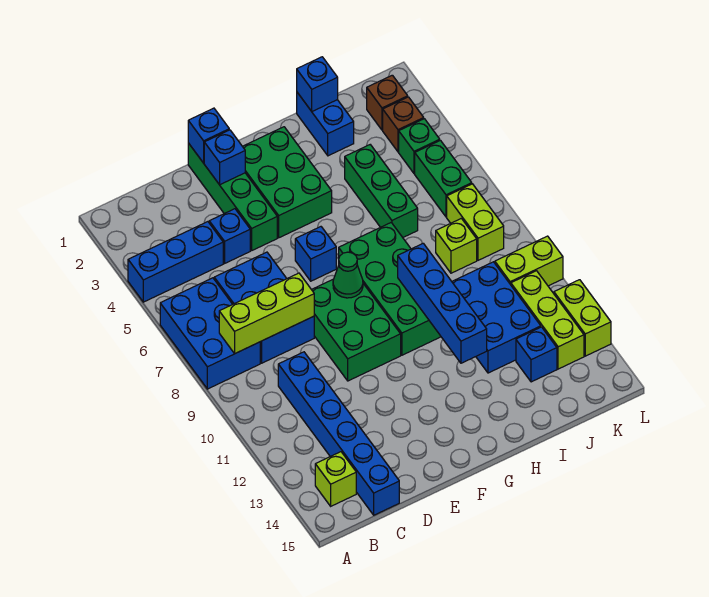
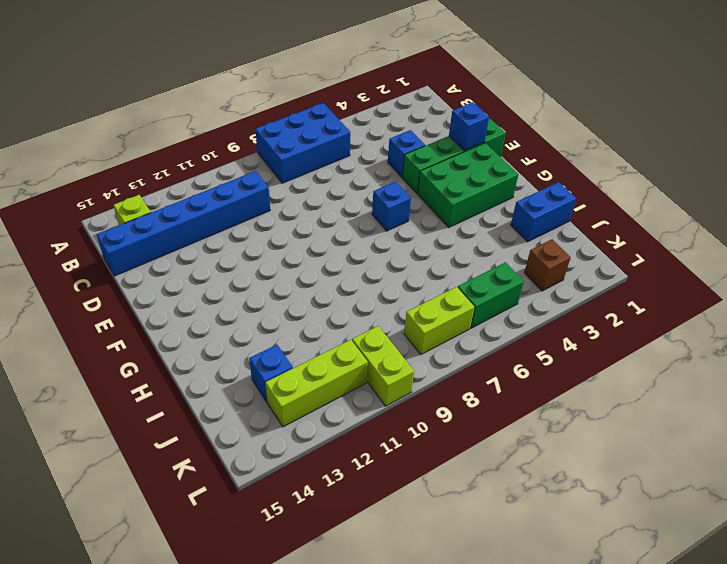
none -> blue brick A4:C4 level 1
none -> blue brick C6:D8 level 1
none -> green brick E8:F10 level 1
none -> green brick G7:H10 level 1

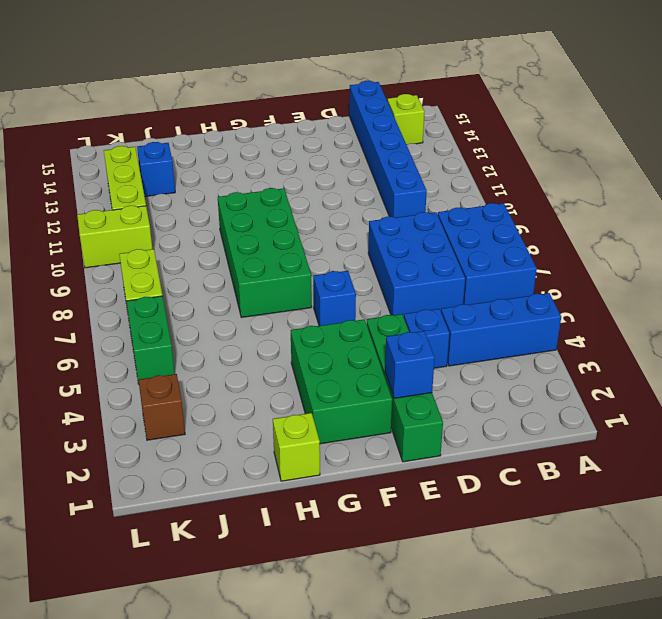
lime brick H1 level 1 -> lime brick J8 level 1
none -> green brick E8:F10 level 1
none -> blue brick I1:I2 level 1
none -> green brick I4:I6 level 1
none -> blue brick I10:J12 level 1

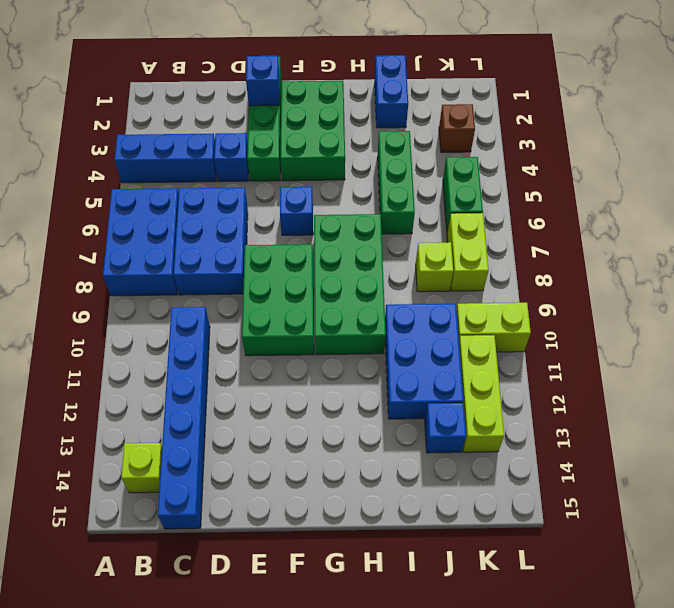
none -> brown brick K2 level 1
none -> green brick K4 level 1
none -> lime brick L12:L13 level 1
none -> lime brick B8:D8 level 2

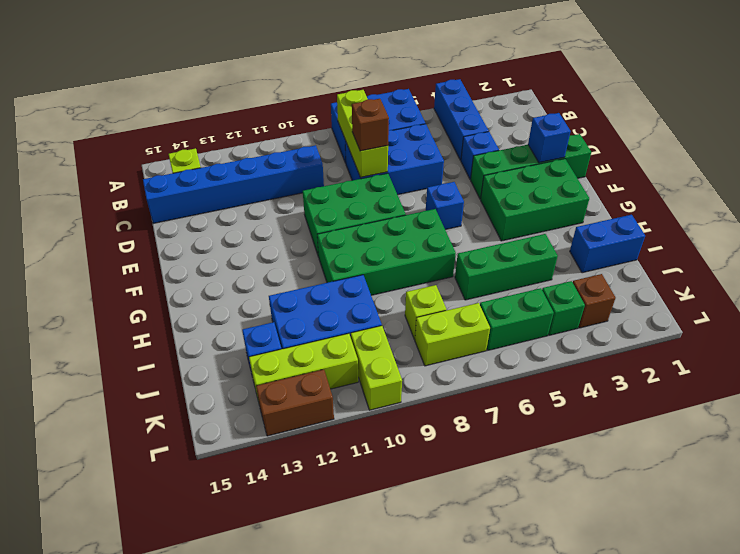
brown brick D8 level 3 -> brown brick K2 level 1
brown brick L12:L13 level 1 -> lime brick L12:L13 level 1
none -> blue brick E1 level 2
none -> green cone F8 level 2
none -> blue brick H9:H12 level 2
none -> blue brick I1 level 2

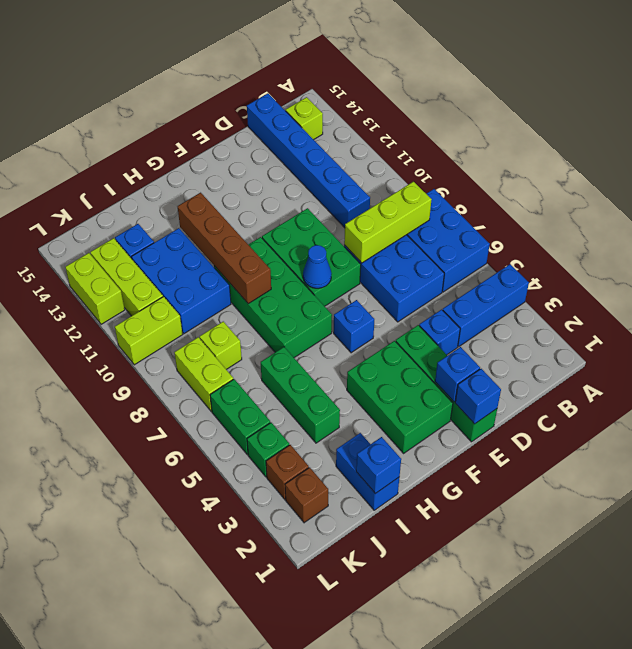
blue cone F8 level 2 -> green cone F8 level 2
brown brick H9:H12 level 2 -> blue brick H9:H12 level 2

